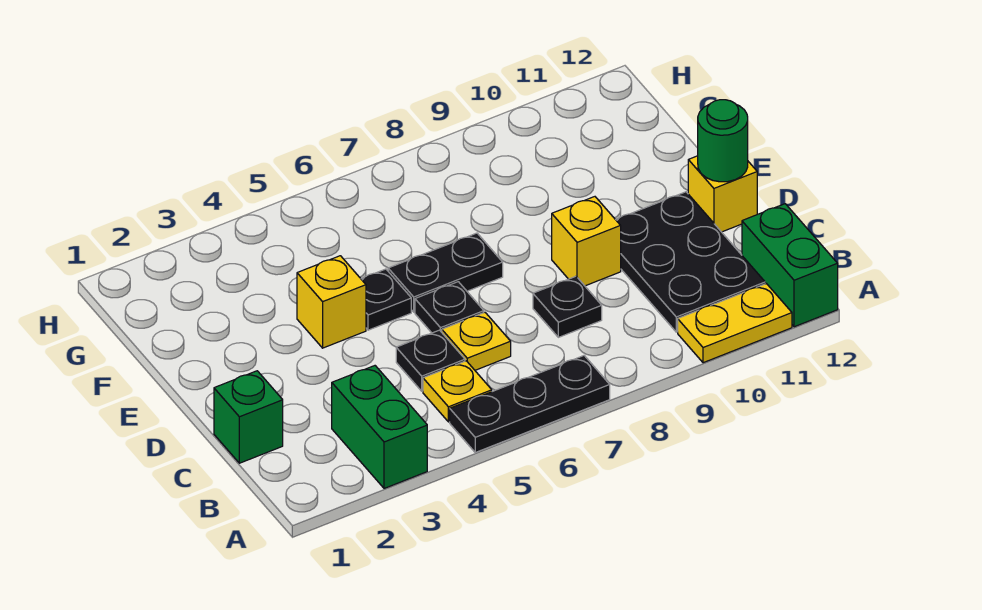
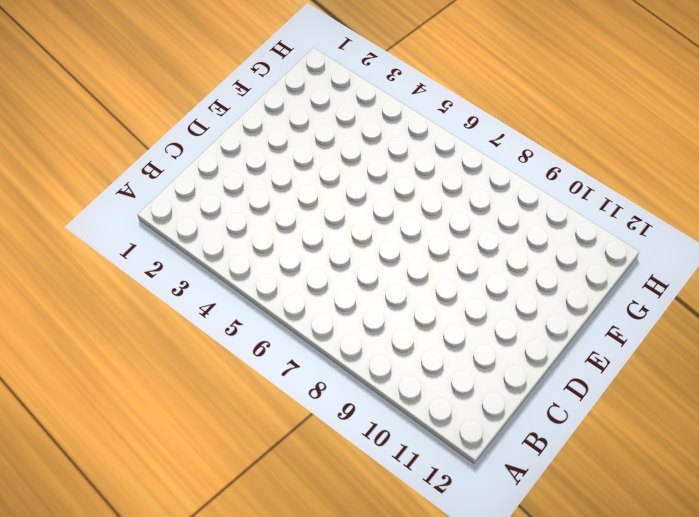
none -> green brick A3:B3 level 1
none -> black plate A5:A7 level 1
none -> yellow plate A10:A11 level 1

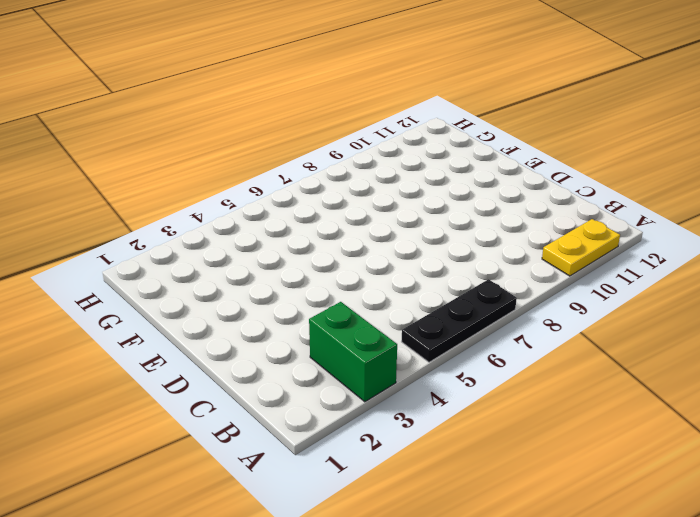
none -> green brick A12:B12 level 1
none -> yellow plate B5 level 1
none -> black plate B10:D11 level 1

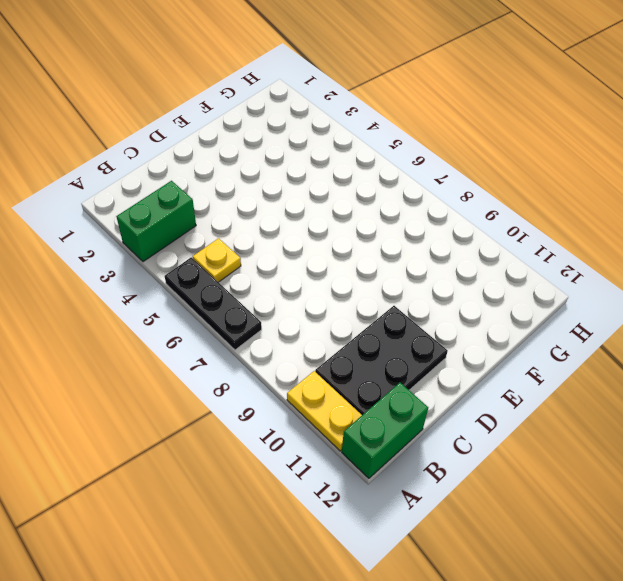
none -> green brick C1 level 1
none -> black plate C5 level 1
none -> yellow plate C6 level 1

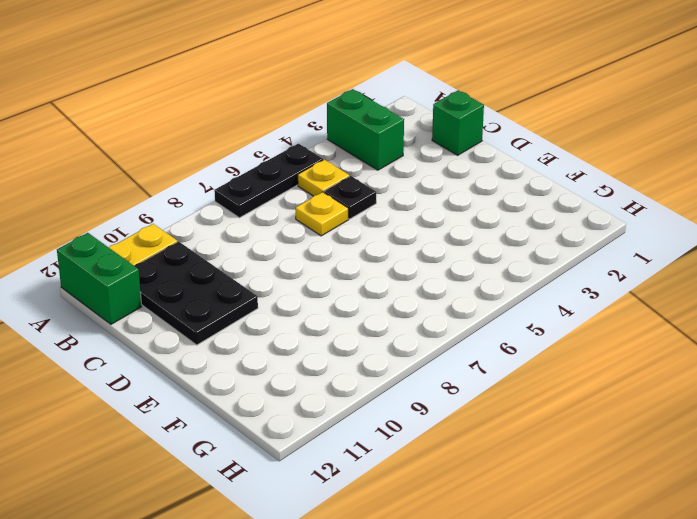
none -> black plate C8 level 1
none -> black plate D6 level 1
none -> yellow brick D9 level 1

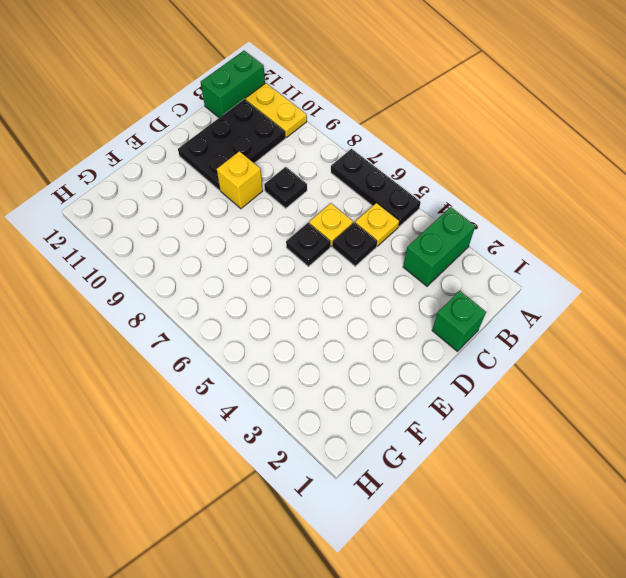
none -> yellow brick D12 level 1
none -> yellow brick E4 level 1
none -> black plate E5 level 1

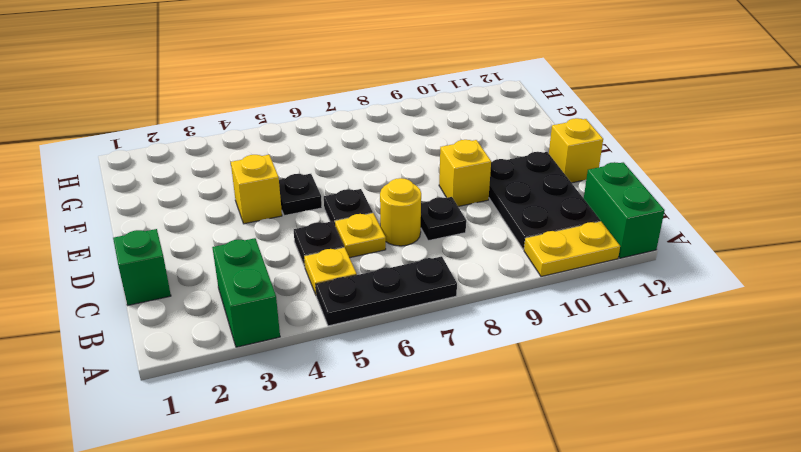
yellow round brick C7 level 1 -> none
none -> black plate E6:E7 level 1
none -> green round brick D12 level 2

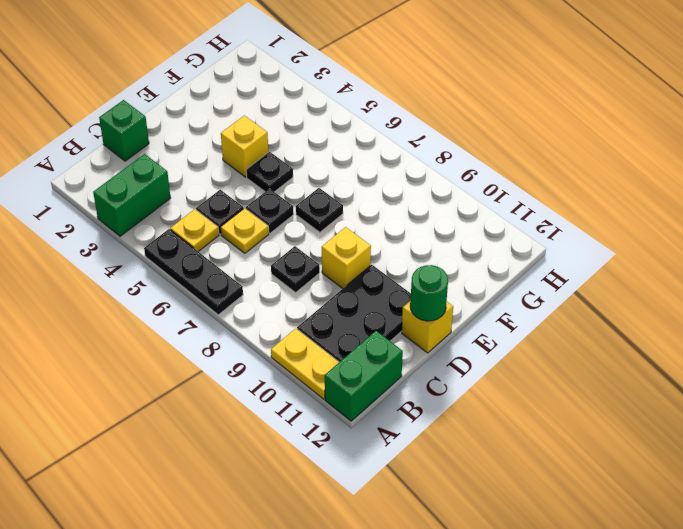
black plate E7 level 1 -> black plate E6:E7 level 1

